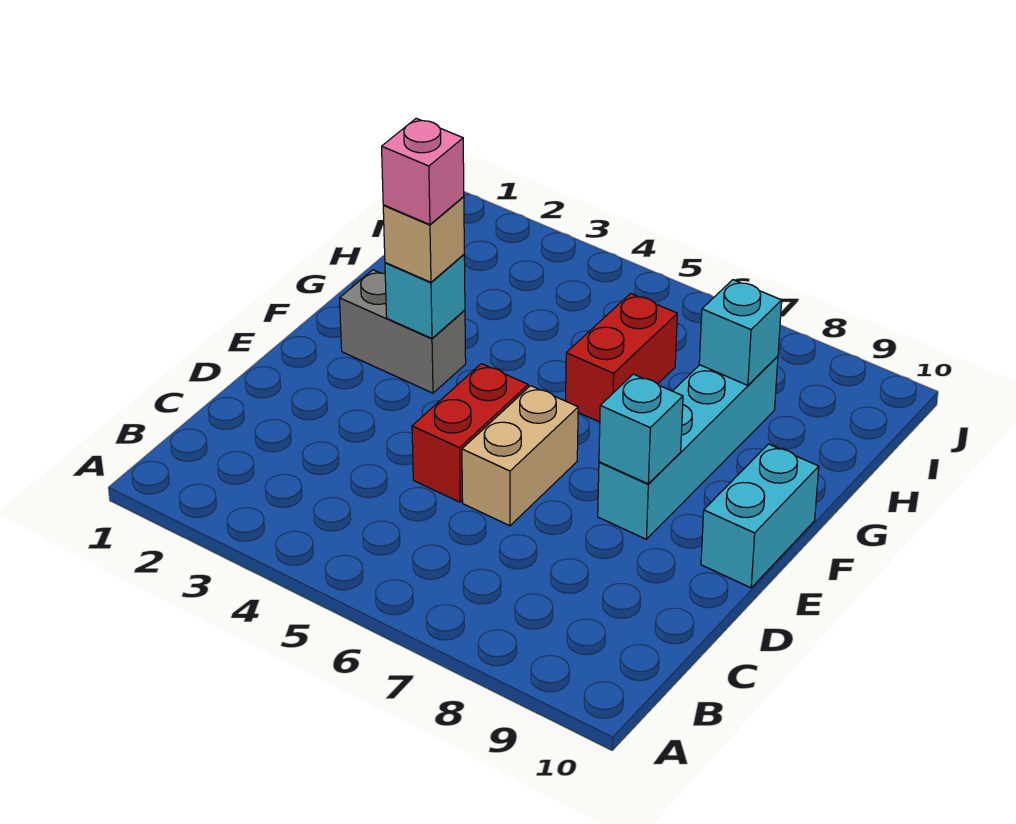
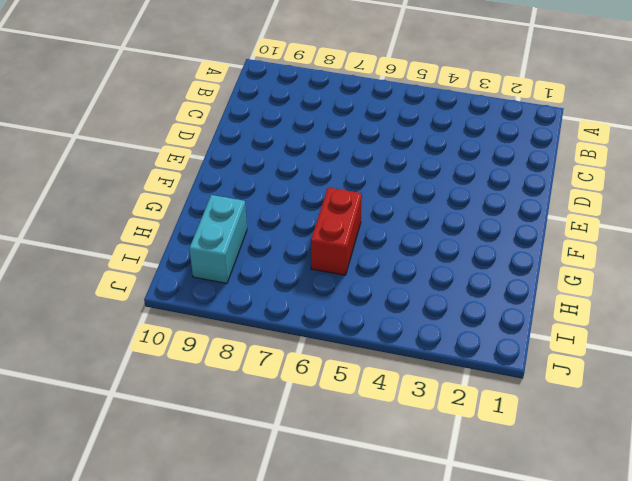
cyan brick H9:I9 level 1 -> cyan brick E10:F10 level 1
none -> red brick D5:E5 level 1
none -> tan brick D6:E6 level 1

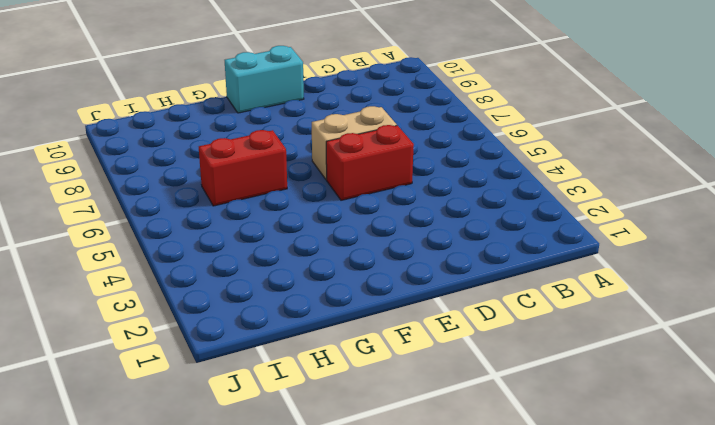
none -> cyan brick E8:H8 level 1
none -> grey brick F2:F3 level 1

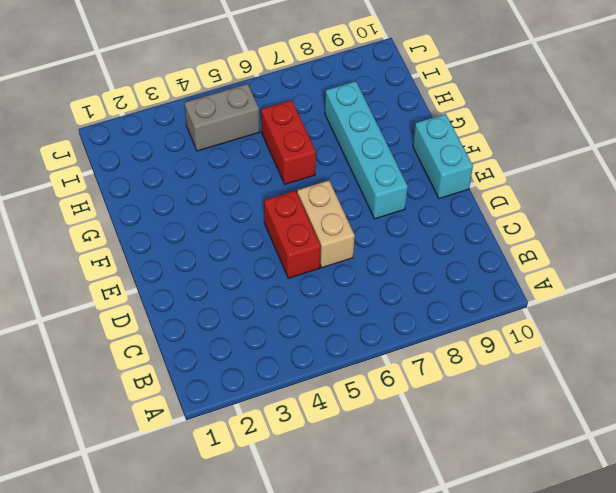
grey brick I4:I5 level 1 -> grey brick F2:F3 level 1
none -> cyan brick E8 level 2
none -> cyan brick F3 level 2

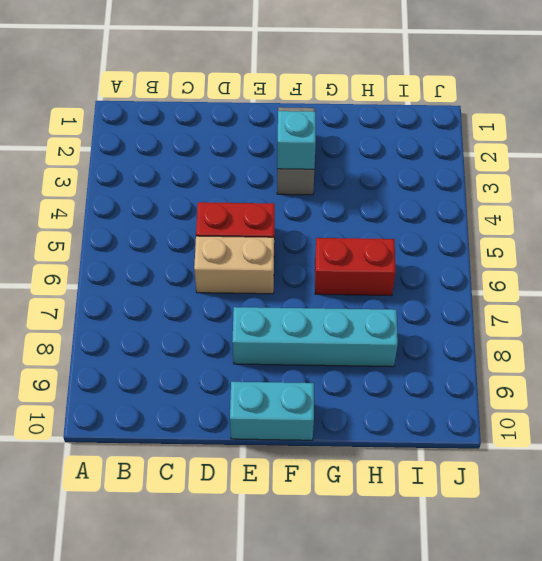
none -> cyan brick E8 level 2
none -> cyan brick H8 level 2

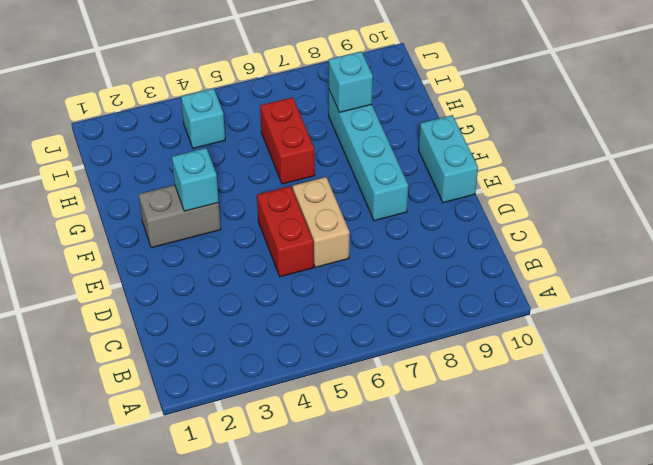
cyan brick I4 level 1 -> cyan brick E8 level 2
none -> tan brick F3 level 3
none -> pink brick F3 level 4

